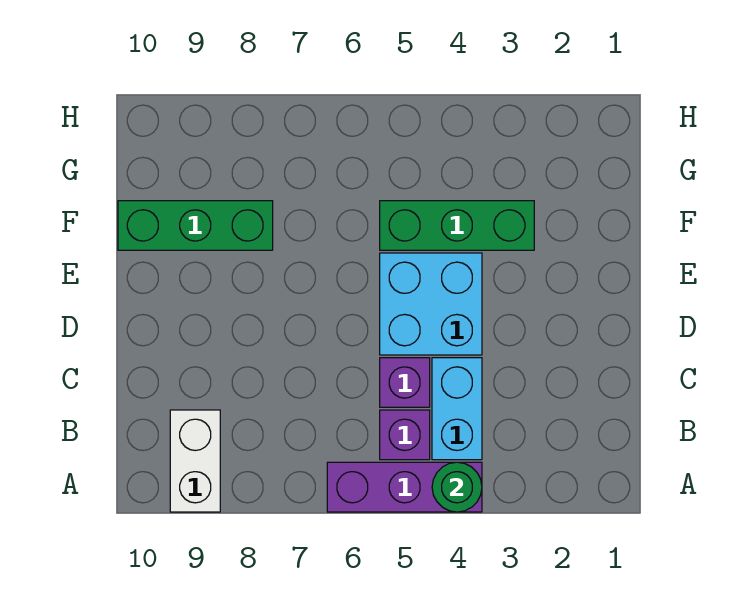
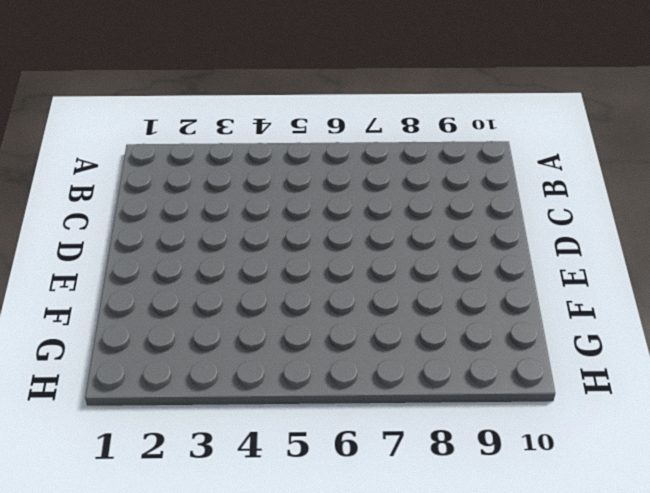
none -> purple brick A4:A6 level 1
none -> white brick A9:B9 level 1

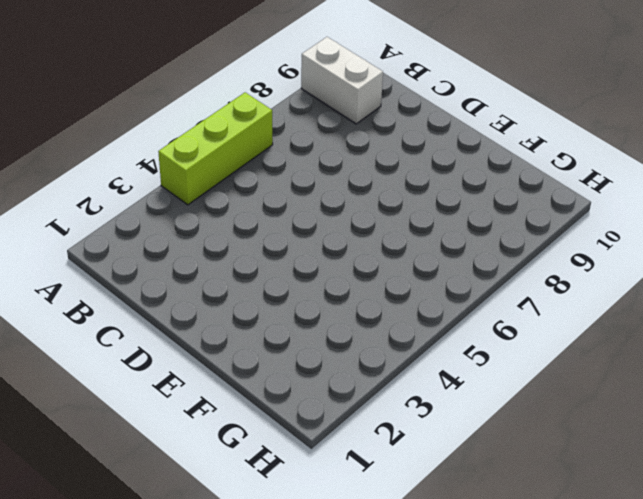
lime brick A4:A6 level 1 -> purple brick A4:A6 level 1
none -> cyan brick B4:C4 level 1
none -> purple brick B5 level 1

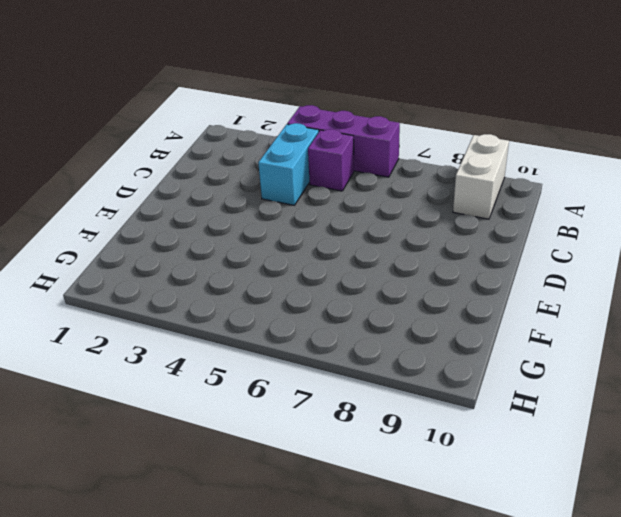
none -> purple brick C5 level 1
none -> cyan brick D4:E5 level 1

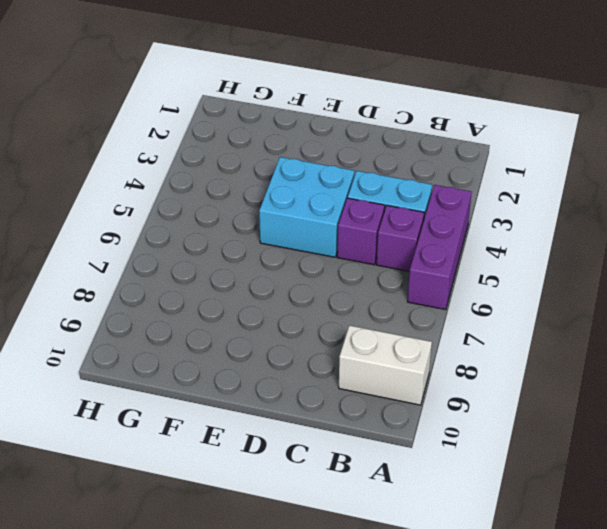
none -> green brick F3:F5 level 1
none -> green brick F8:F10 level 1

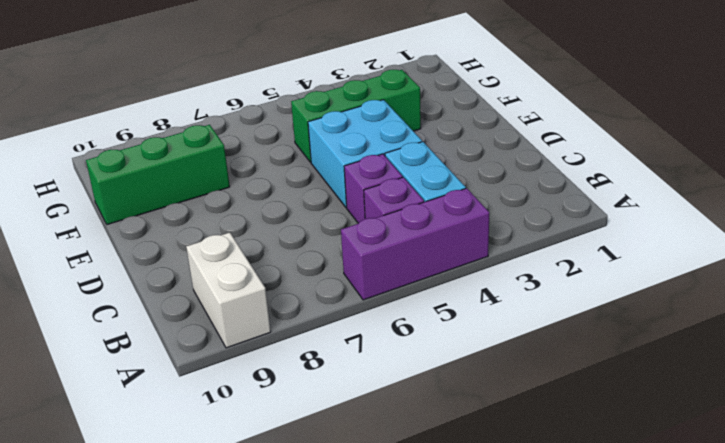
none -> green round brick A4 level 2

